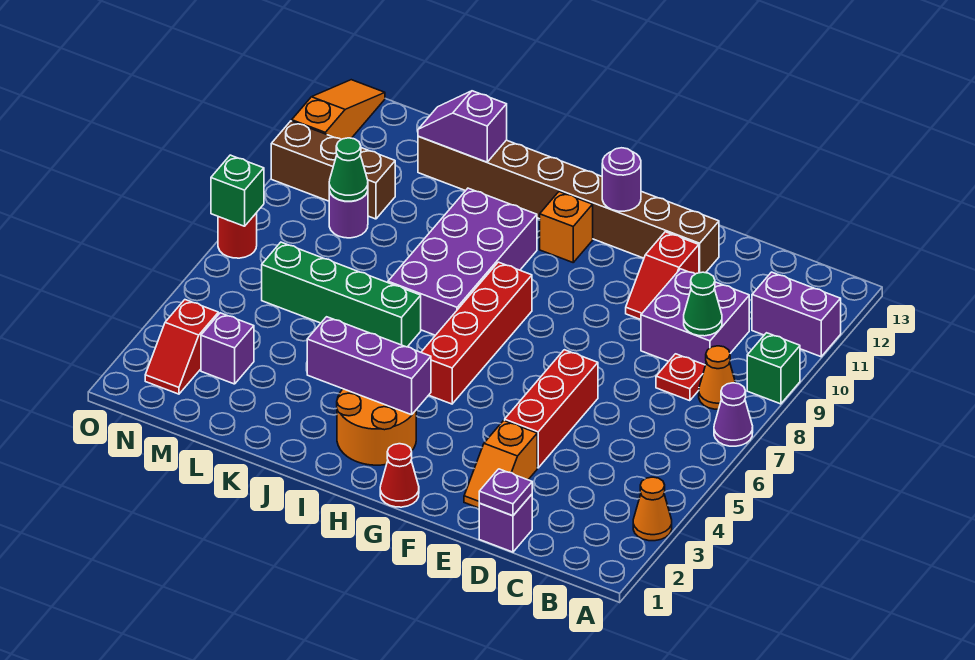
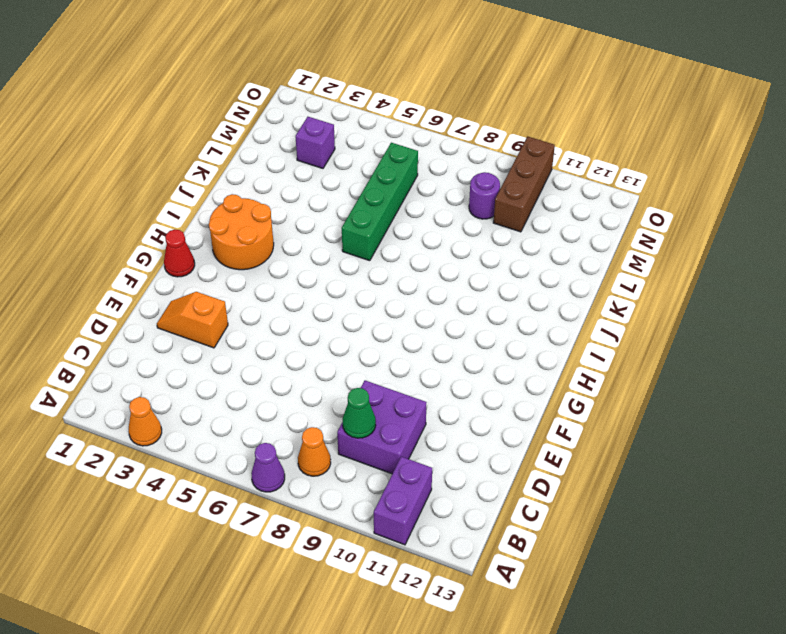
none -> green brick A9 level 1
none -> red plate C8 level 1
none -> purple brick D1 level 1
none -> red brick E4:E6 level 1

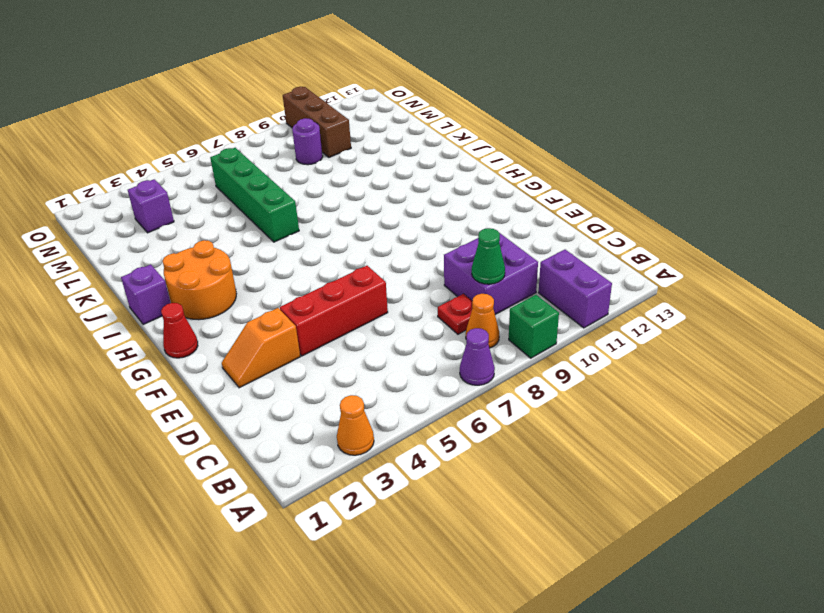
purple brick I1 level 1 -> purple brick D1 level 1
none -> red slope E10:E11 level 1 top 11
none -> brown brick E12:L12 level 1
none -> red brick H5:H8 level 1
none -> orange brick H11 level 1

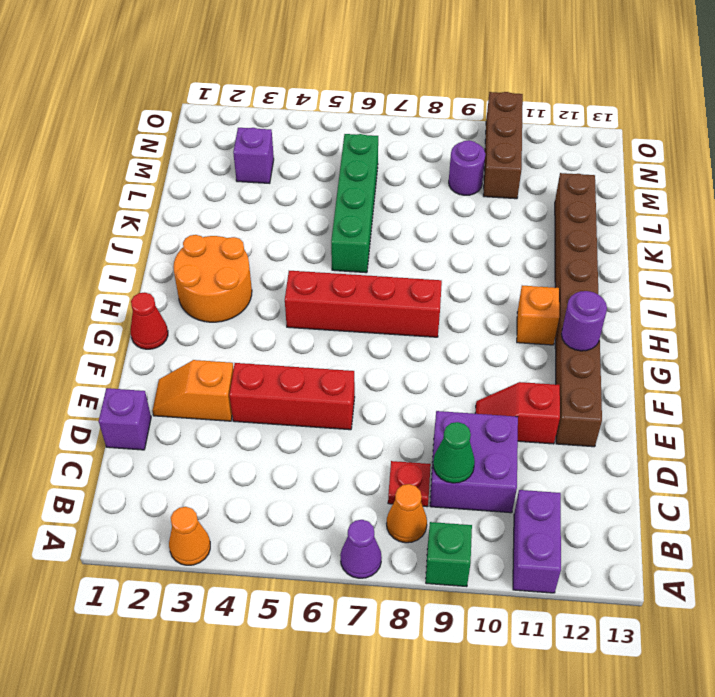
none -> purple brick I7:J10 level 1
none -> red slope N2:N3 level 1 top 3
none -> red round brick O7 level 1
none -> orange slope O11:O13 level 1 top 11

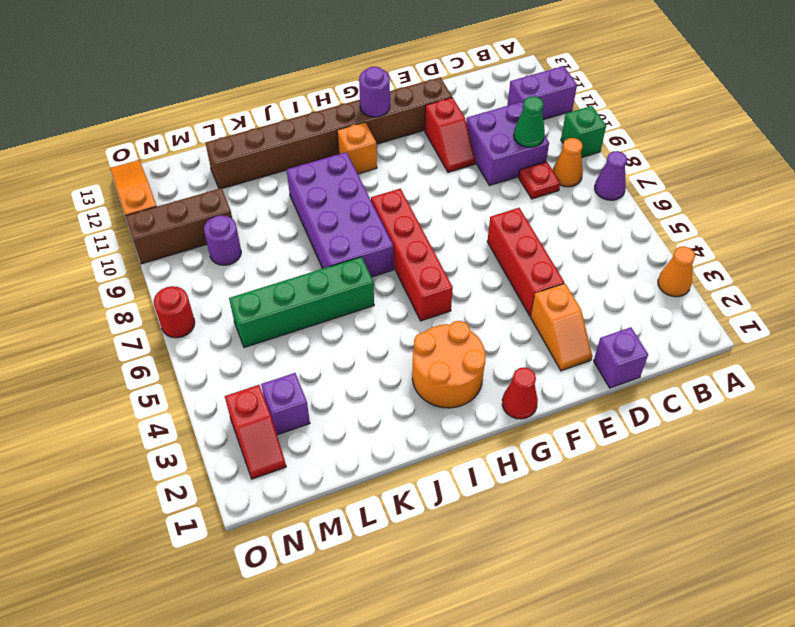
none -> purple plate D1 level 2
none -> purple brick H3:J3 level 2
none -> purple slope K12:L12 level 2 top K
none -> green cone M9 level 2

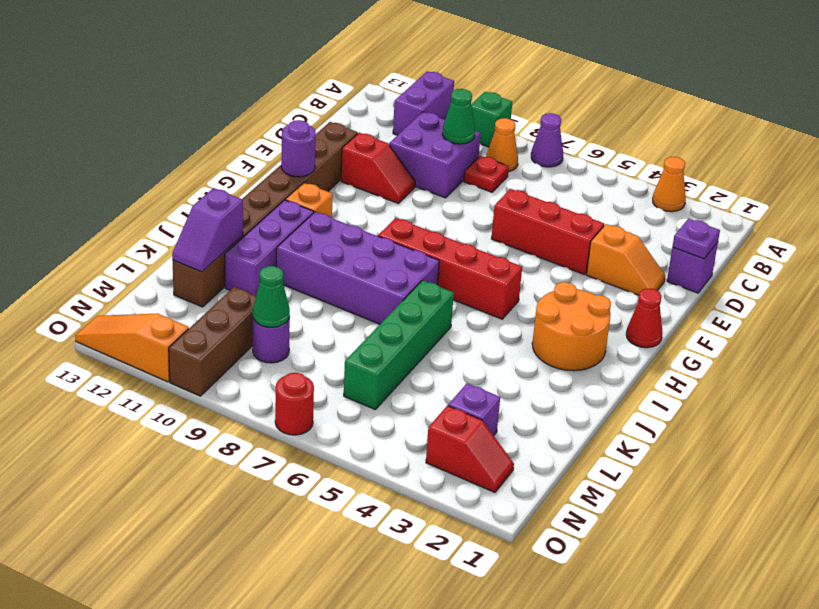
purple brick I11:K11 level 1 -> purple brick H3:J3 level 2
none -> green brick O7 level 2

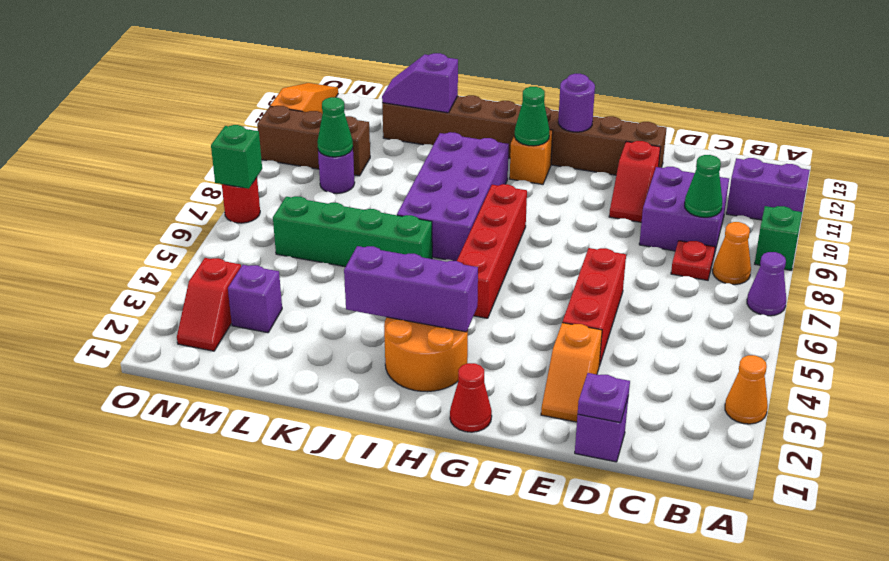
green cone H11 level 2 -> none

